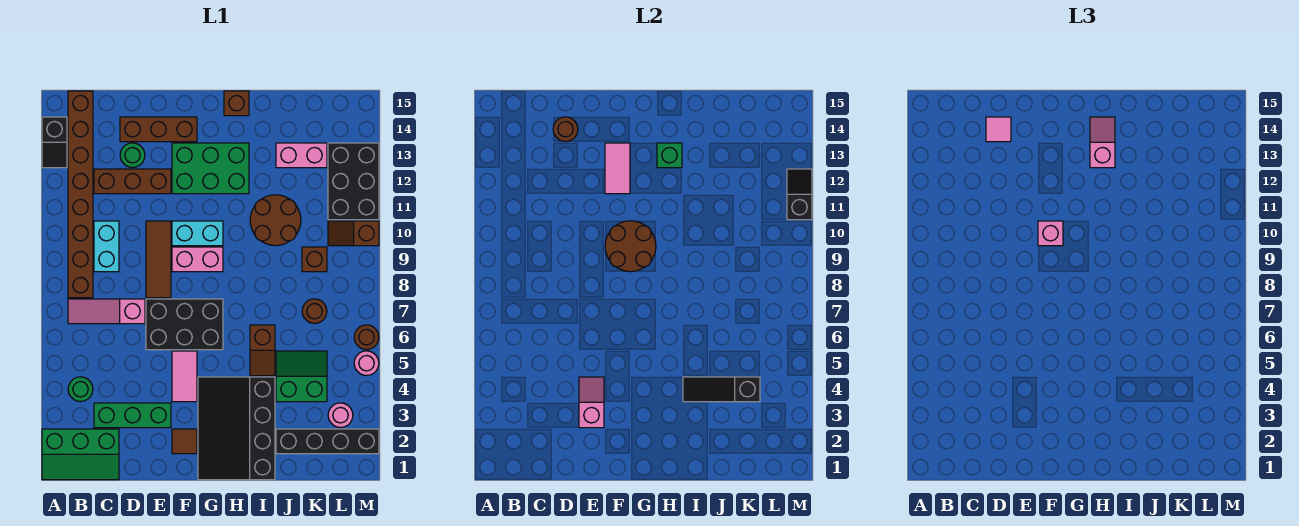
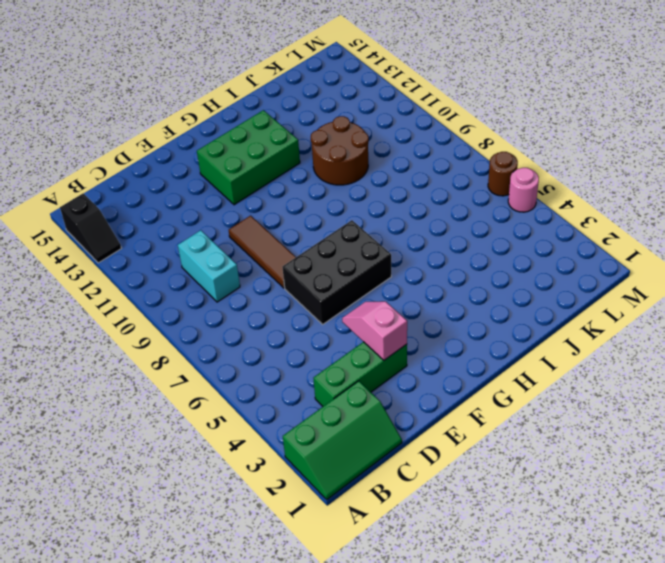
none -> green round brick B4 level 1
none -> pink slope B7:D7 level 1 top D
none -> brown brick B8:B15 level 1
none -> brown brick C12:E12 level 1

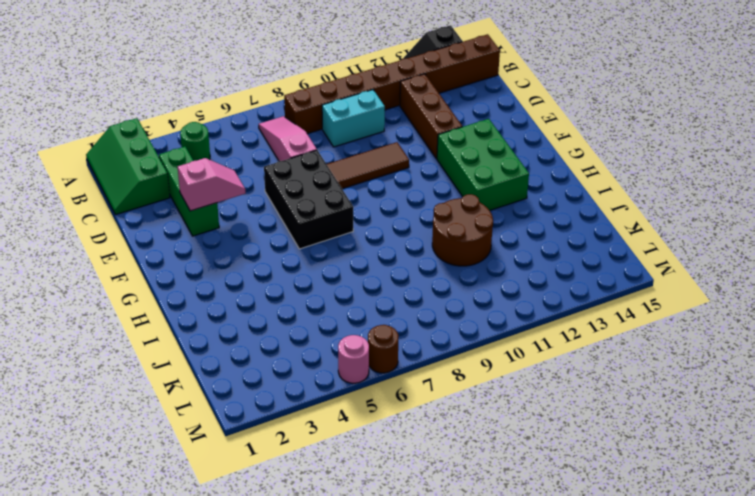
none -> green round brick D13 level 1
none -> brown brick D14:F14 level 1
none -> brown tile F2 level 1
none -> pink tile F4:F5 level 1

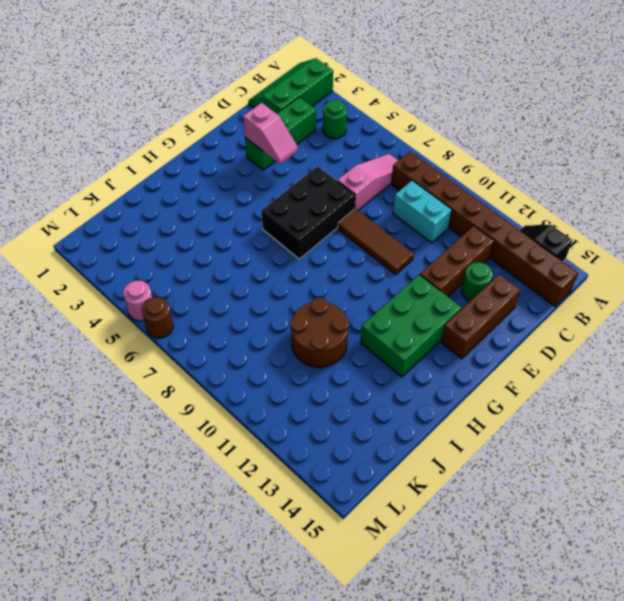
none -> brown tile F2 level 1
none -> pink tile F4:F5 level 1
none -> pink brick F9:G9 level 1
none -> cyan brick F10:G10 level 1

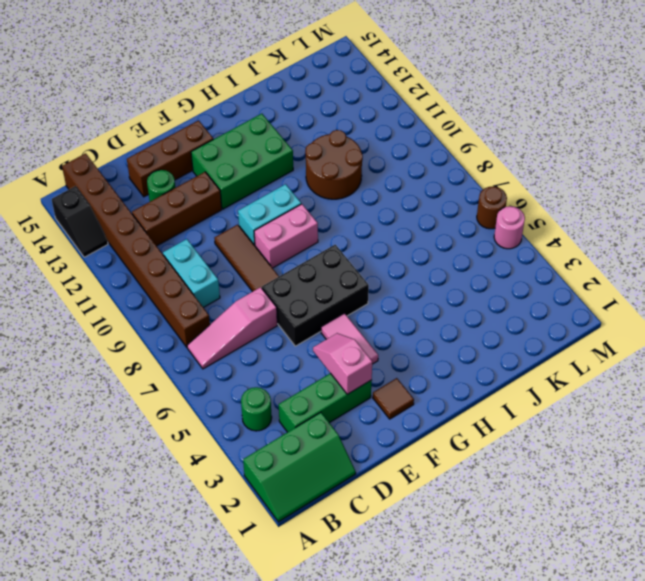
none -> black slope G1:I4 level 1 top I
none -> brown brick H15 level 1
none -> brown slope I5:I6 level 1 top 6
none -> black brick J2:M2 level 1

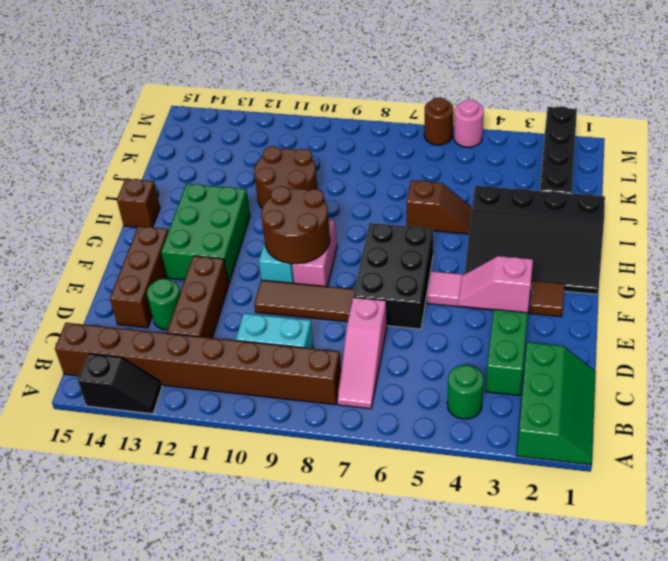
none -> green slope J4:K5 level 1 top 4
none -> pink brick J13:K13 level 1
none -> brown round brick K7 level 1
none -> brown brick K9 level 1

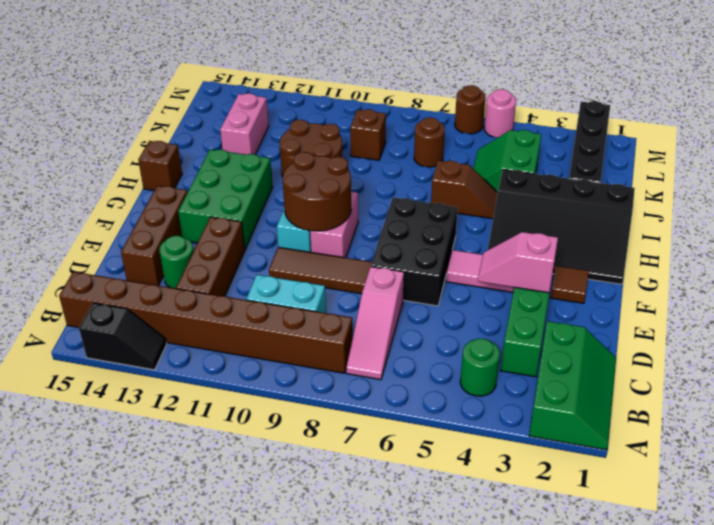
none -> pink round brick L3 level 1
none -> brown slope L10:M10 level 1 top M
none -> black brick L11:M13 level 1
none -> brown round brick D14 level 2

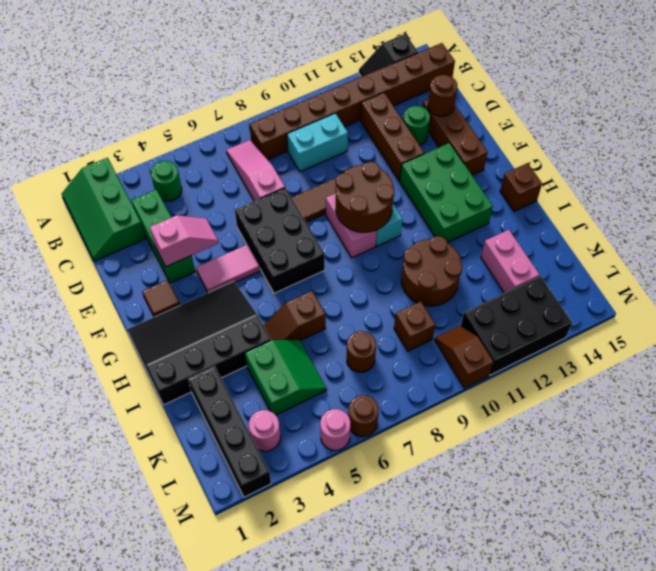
none -> pink tile F12:F13 level 2
none -> green brick H13 level 2
none -> black slope I4:K4 level 2 top K
none -> black slope M11:M12 level 2 top 11

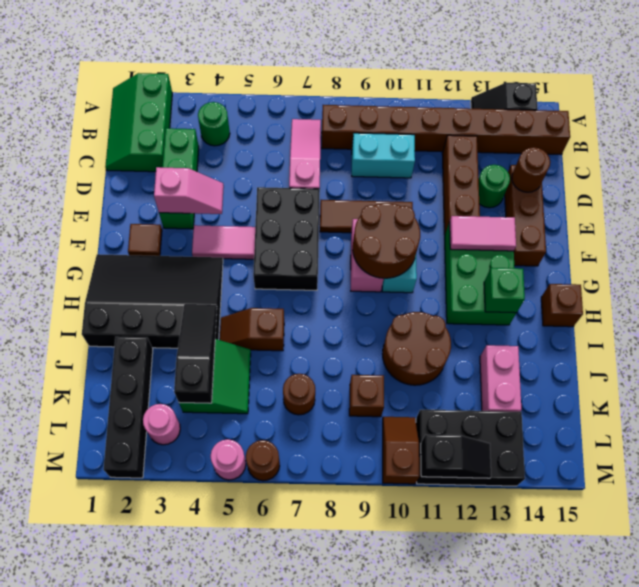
none -> pink tile D14 level 3
none -> pink brick F10 level 3
none -> pink slope H13:H14 level 3 top 13

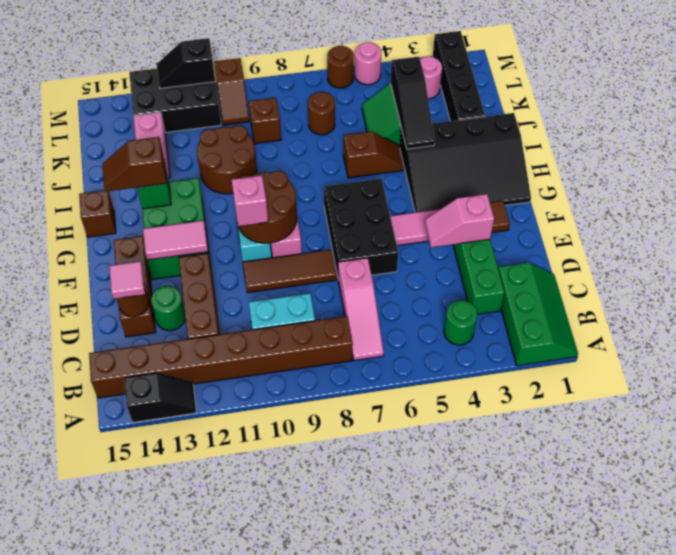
brown slope H13:H14 level 3 top 13 -> pink slope H13:H14 level 3 top 13

